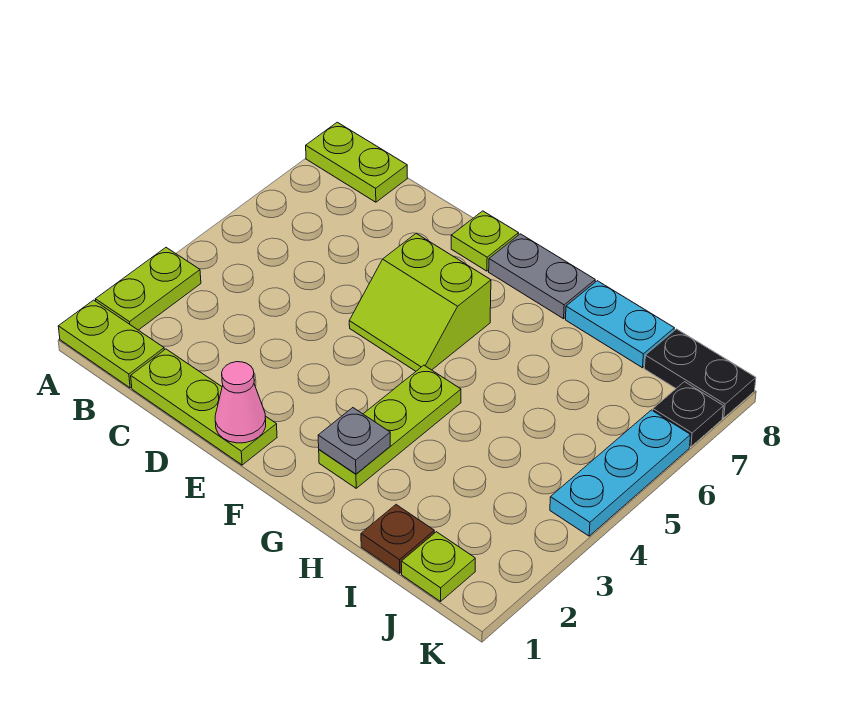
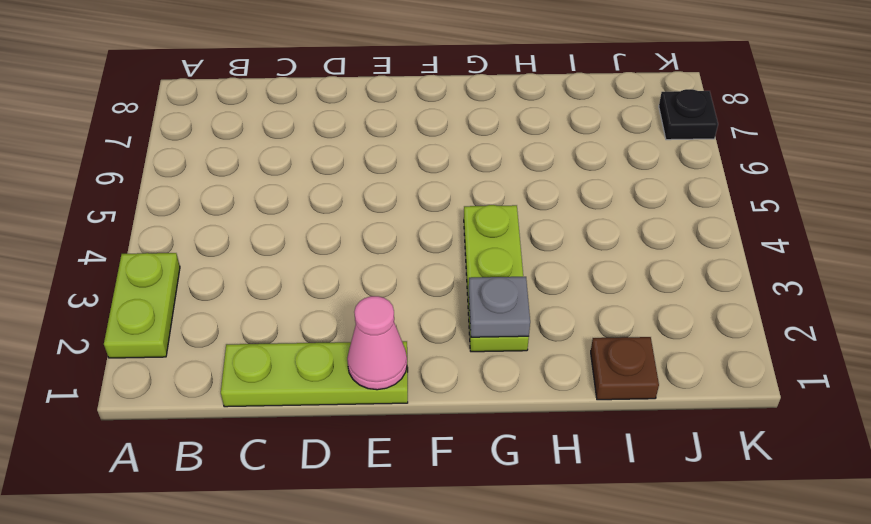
none -> lime plate A1:B1 level 1
none -> lime plate A8:B8 level 1
none -> lime slope E5:F6 level 1 top 6

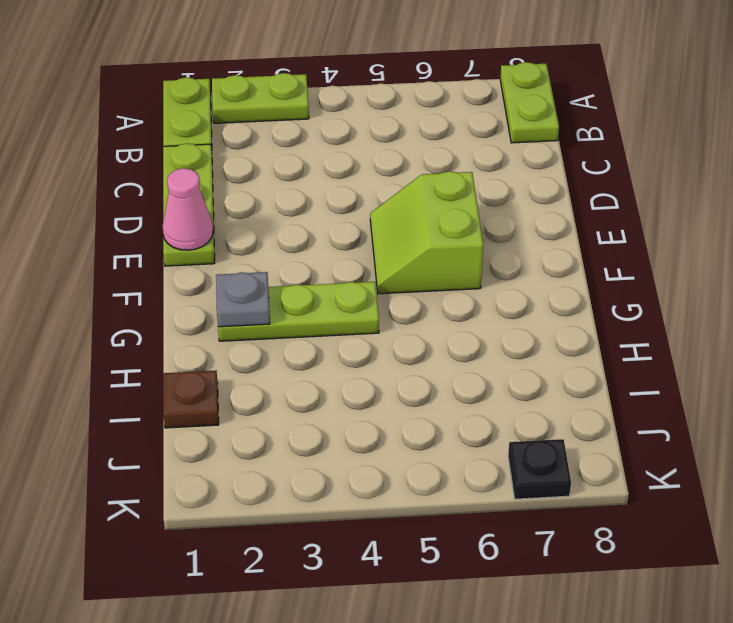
none -> lime plate E8 level 1
none -> grey plate F8:G8 level 1
none -> cyan plate H8:I8 level 1

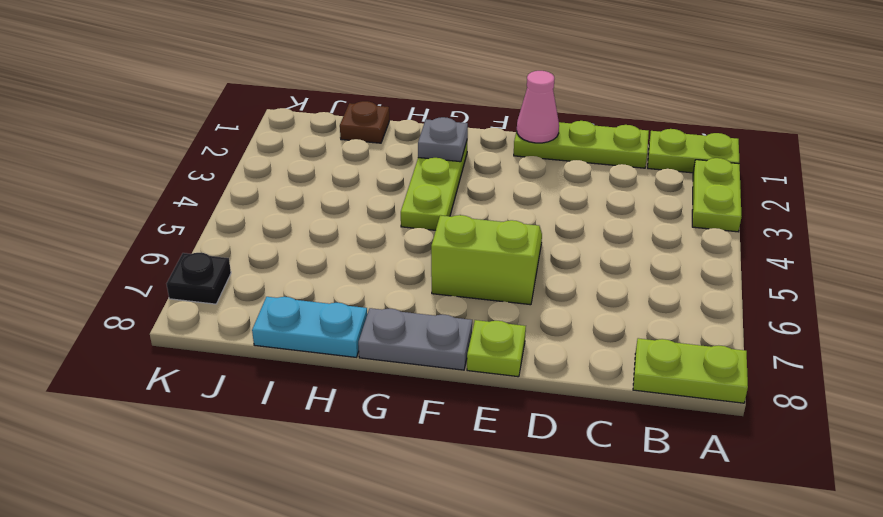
none -> lime plate J1 level 1
none -> black plate J8:K8 level 1
none -> cyan plate K4:K6 level 1

